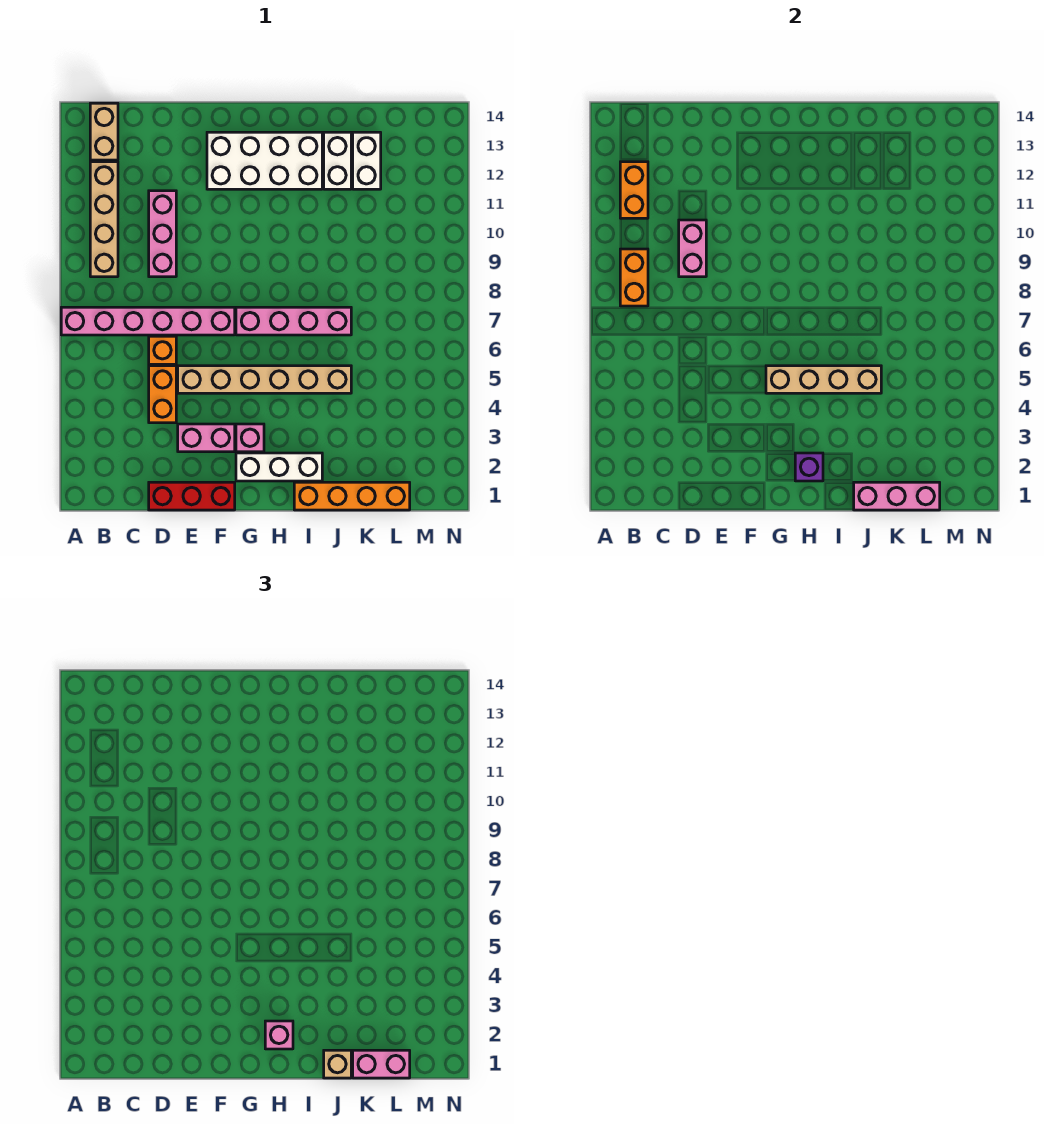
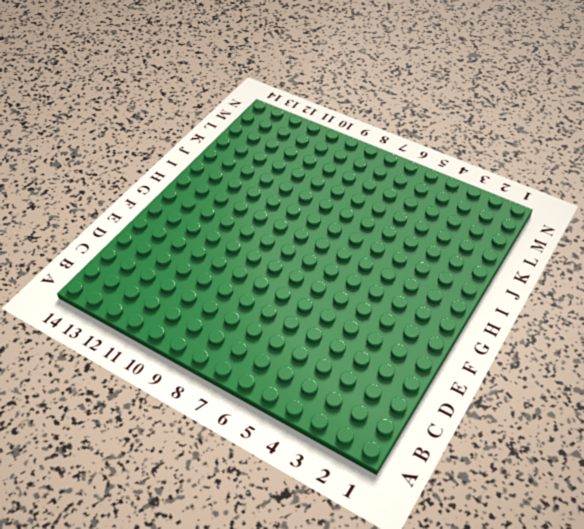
none -> pink brick A7:F7 level 1
none -> tan brick B9:B12 level 1
none -> tan brick B13:B14 level 1

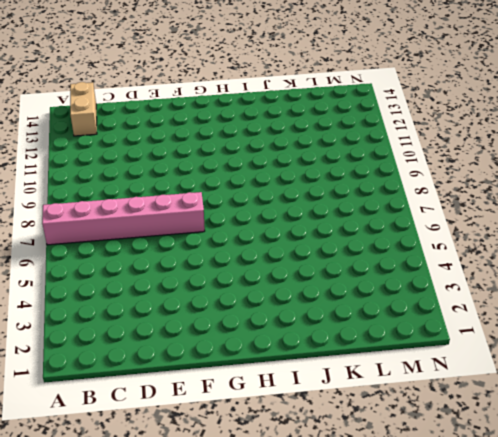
none -> tan brick B9:B12 level 1
none -> red brick D1:F1 level 1
none -> orange brick D4:D5 level 1

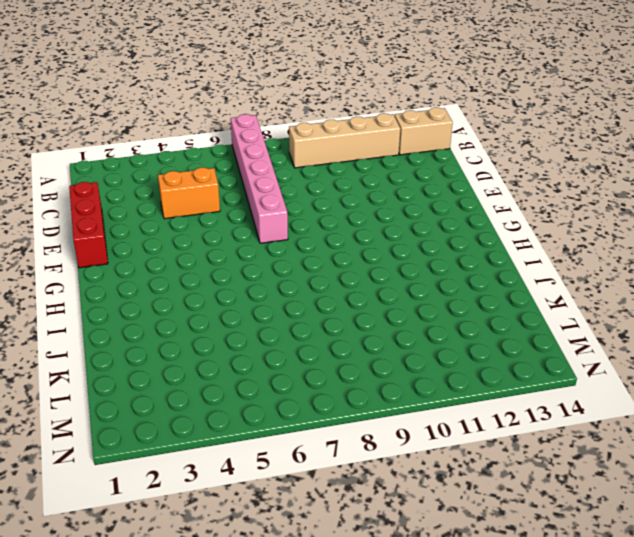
none -> orange brick D6 level 1
none -> pink brick D9:D11 level 1
none -> pink brick E3:F3 level 1

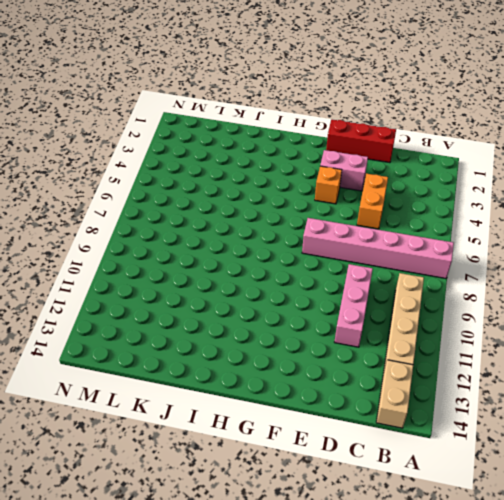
orange brick F4 level 1 -> orange brick D6 level 1
none -> tan brick E5:J5 level 1
none -> white brick F12:I13 level 1
none -> white brick G2:I2 level 1

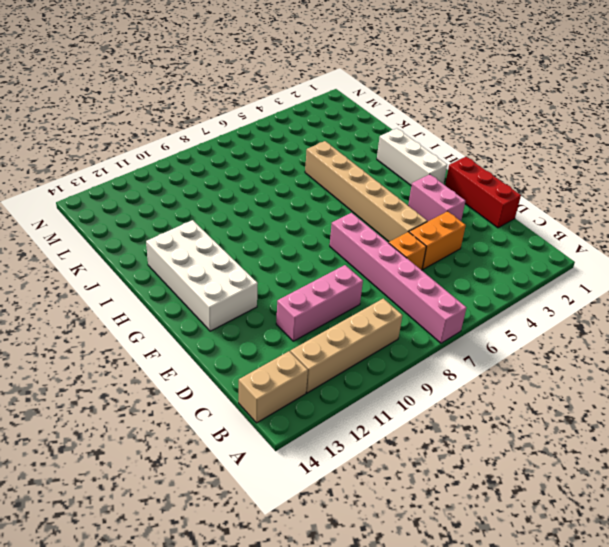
none -> pink brick G3 level 1
none -> pink brick G7:J7 level 1
none -> orange brick I1:L1 level 1

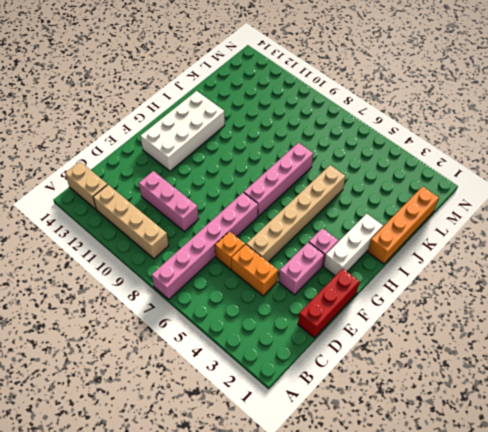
none -> white brick J12:J13 level 1
none -> white brick K12:K13 level 1
none -> orange brick B8:B9 level 2

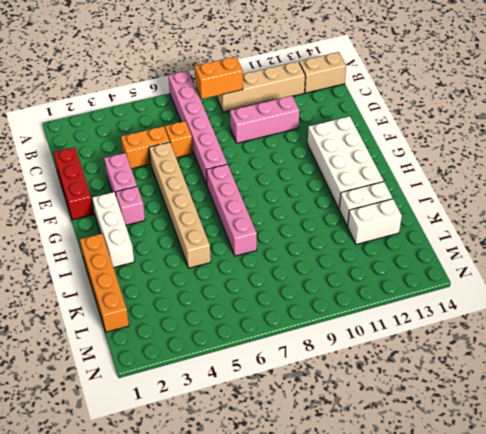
none -> orange brick B11:B12 level 2
none -> pink brick D9:D10 level 2
none -> tan brick G5:J5 level 2

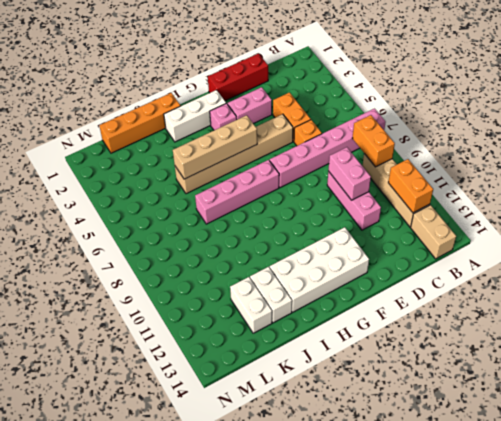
none -> purple brick H2 level 2
none -> pink brick J1:L1 level 2
none -> pink brick H2 level 3

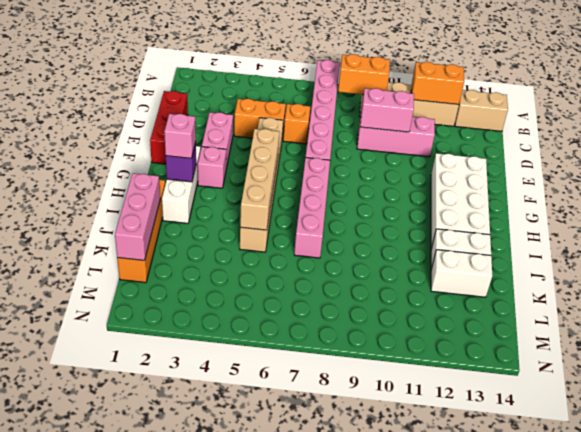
none -> tan brick J1 level 3
none -> pink brick K1:L1 level 3

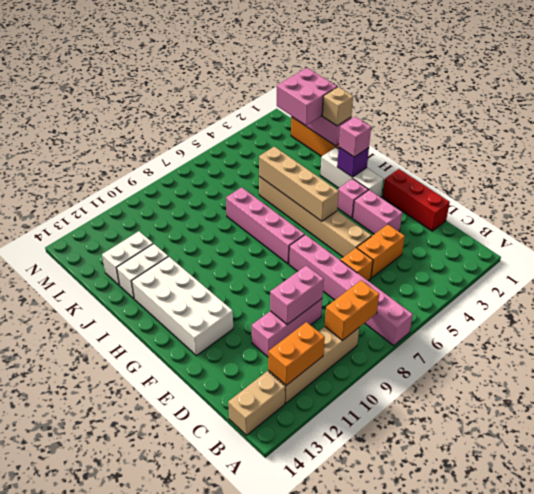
pink brick K1:L2 level 3 -> pink brick K1:L1 level 3

